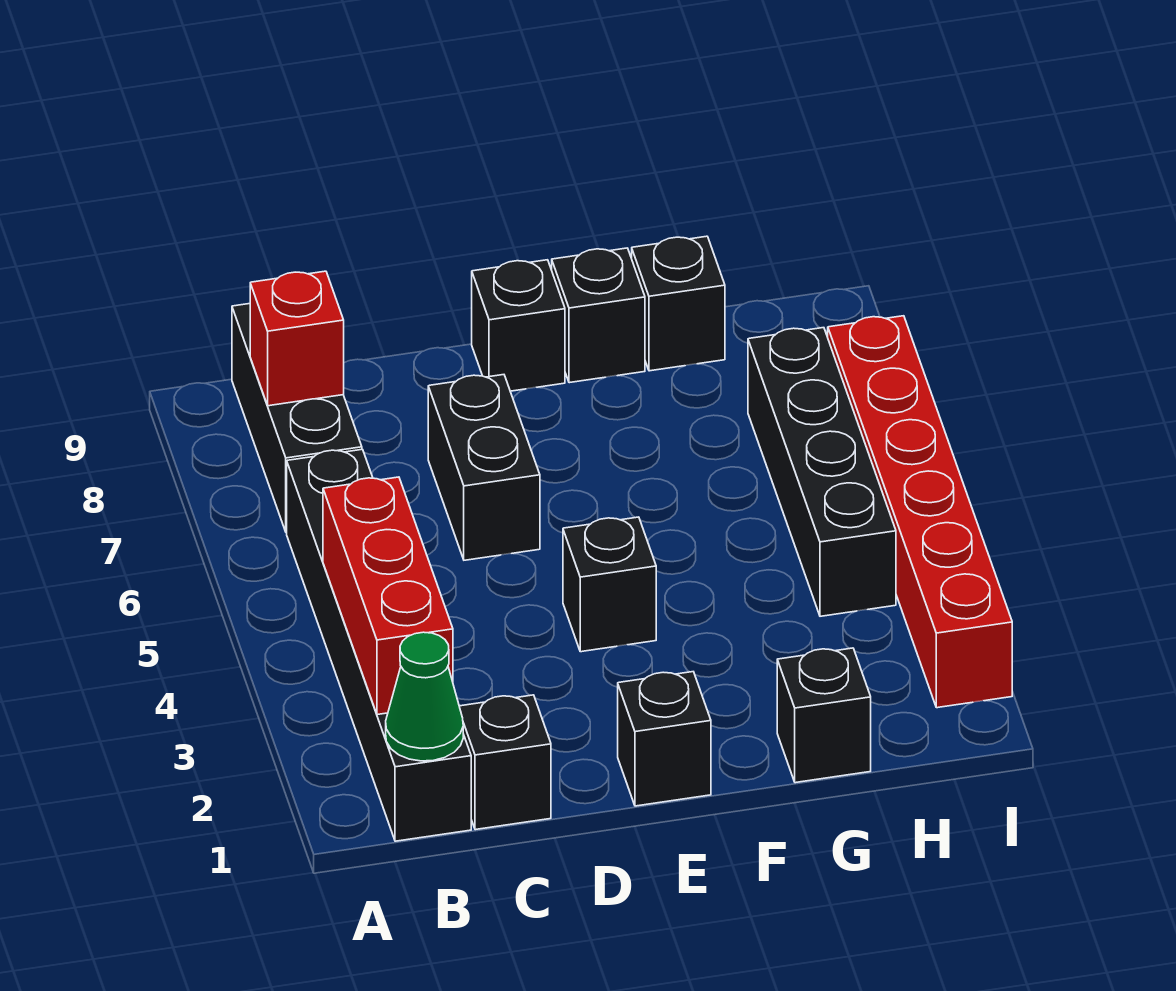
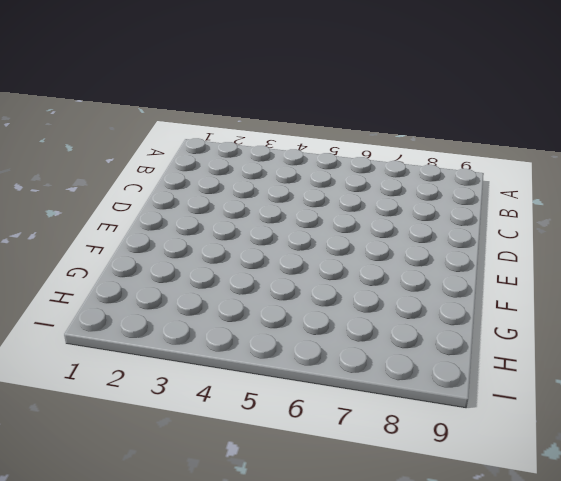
none -> black brick B1:B6 level 1
none -> black brick B7:B9 level 1
none -> black brick C1 level 1

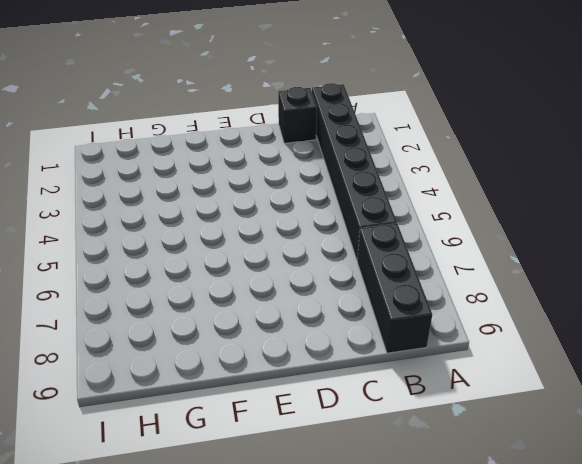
none -> black brick D6:D7 level 1
none -> black brick E1 level 1
none -> black brick E4 level 1

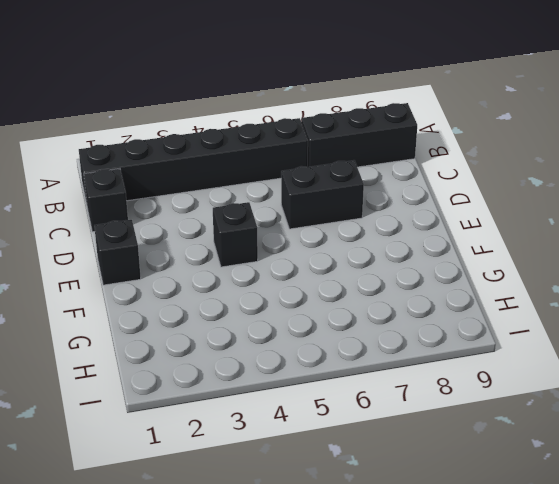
none -> black brick E9 level 1
none -> black brick F9 level 1
none -> black brick G1 level 1

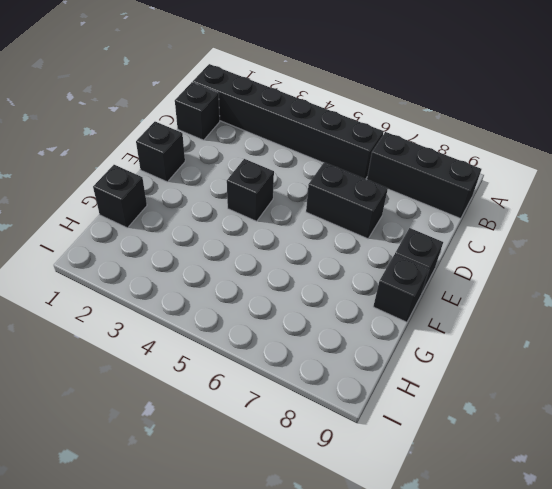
none -> black brick G9 level 1
none -> black brick H4:H7 level 1
none -> red brick I2:I7 level 1

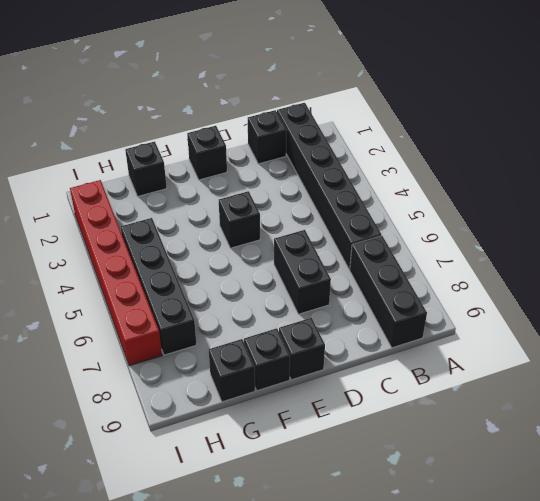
none -> green cone B1 level 2
none -> red brick B2:B4 level 2
none -> red brick B8 level 2

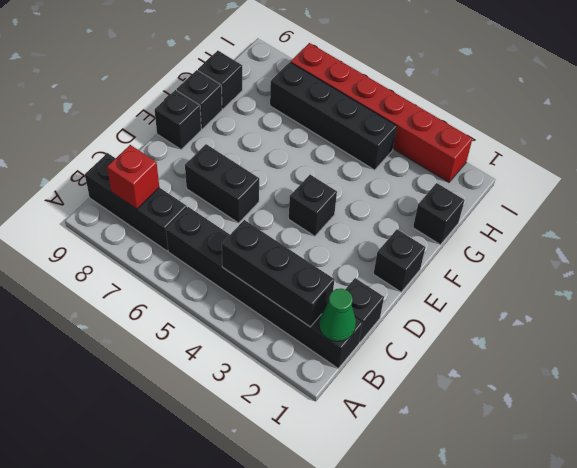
black brick B2:B4 level 2 -> red brick B2:B4 level 2

